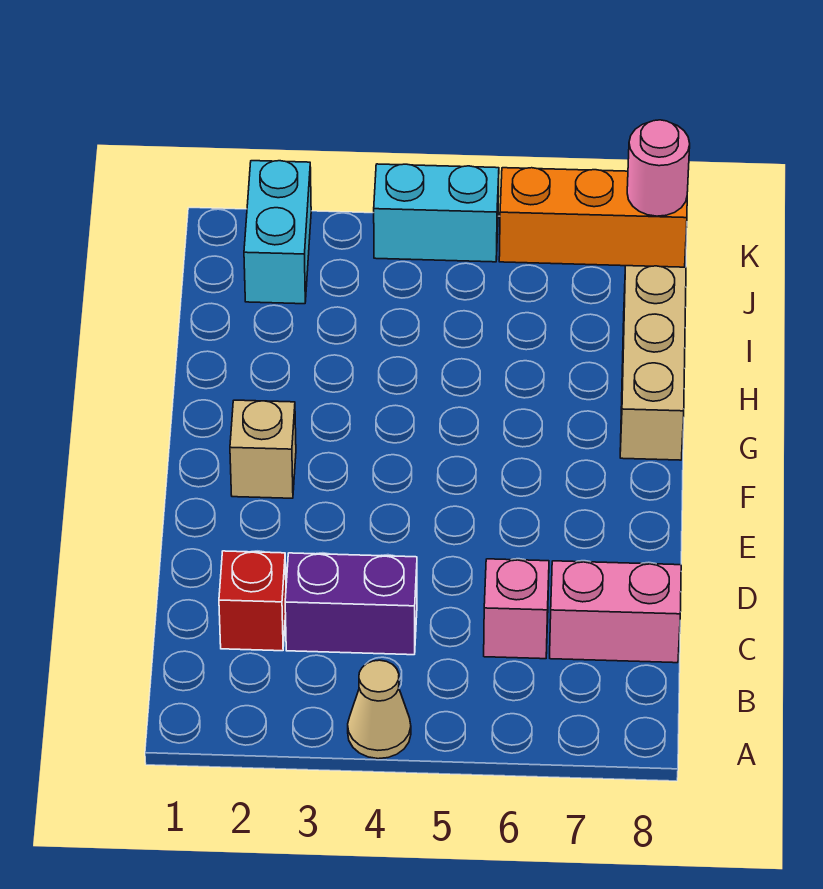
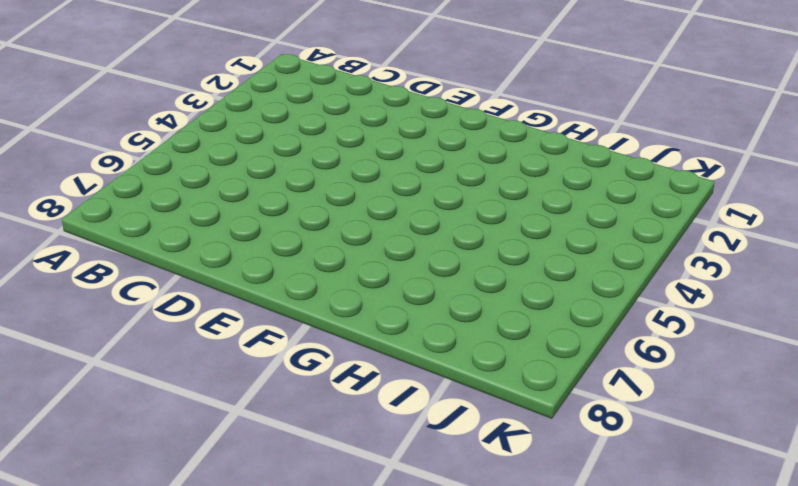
none -> tan cone A4 level 1
none -> red brick C2 level 1

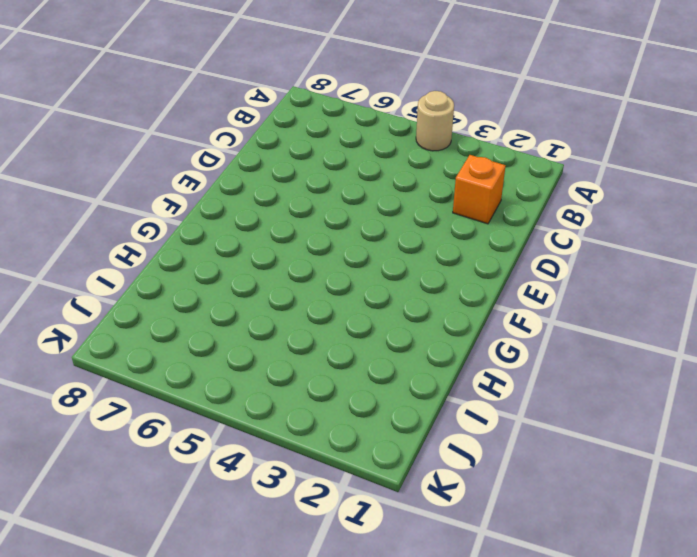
tan round brick A4 level 1 -> tan cone A4 level 1
orange brick C2 level 1 -> red brick C2 level 1
none -> purple brick C3:C4 level 1
none -> pink brick C6 level 1

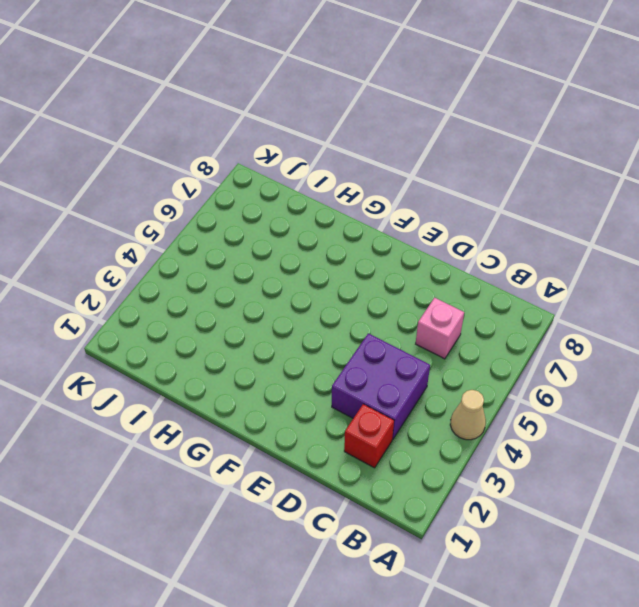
purple brick C3:D4 level 1 -> purple brick C3:C4 level 1
none -> pink brick C7:C8 level 1
none -> tan brick F2 level 1

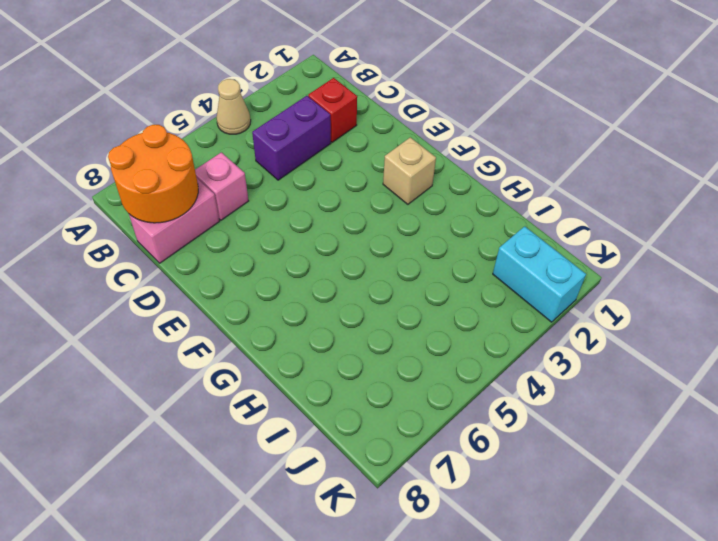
orange round brick B7:C8 level 2 -> none
none -> tan brick G8:I8 level 1
none -> cyan brick K4:K5 level 1

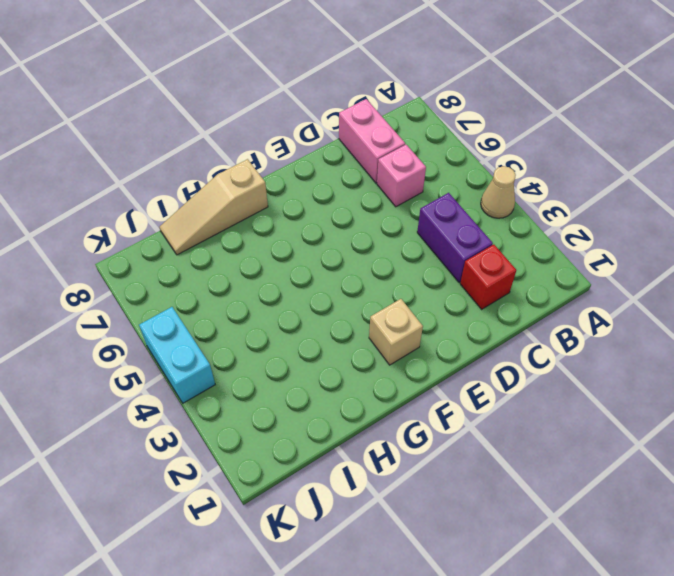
tan slope G8:I8 level 1 top G -> tan brick G8:I8 level 1
none -> cyan brick J2:K2 level 1
none -> orange brick K6:K8 level 1

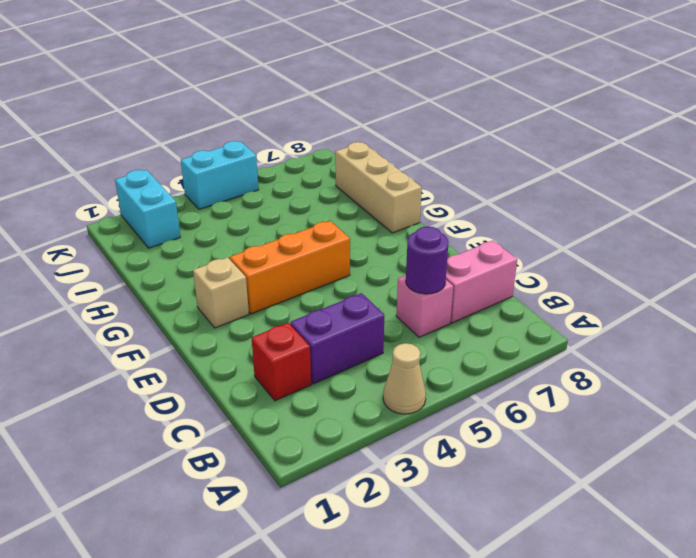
purple round brick C6 level 2 -> none
orange brick F3:F5 level 1 -> orange brick K6:K8 level 1
none -> pink round brick K8 level 2

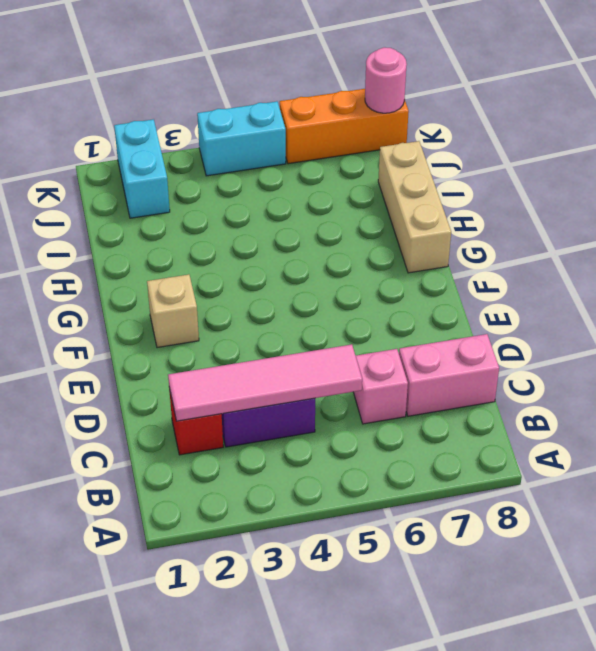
pink tile C2:C5 level 2 -> none
none -> tan cone A4 level 1

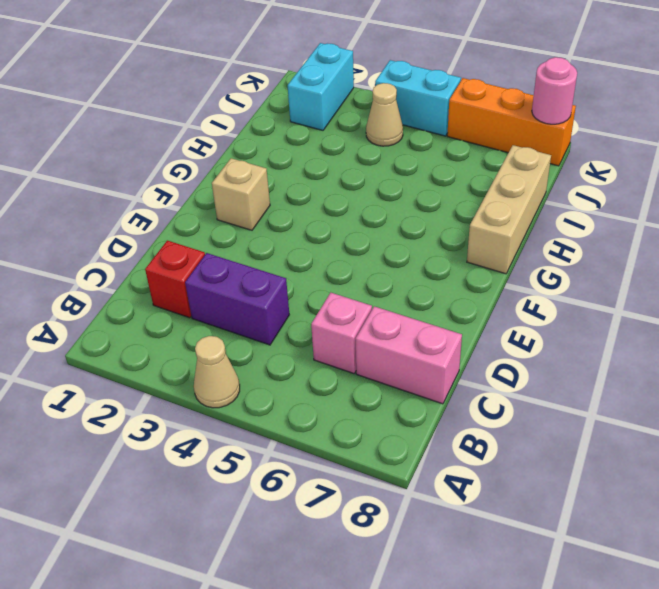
tan cone J4 level 1 -> none

